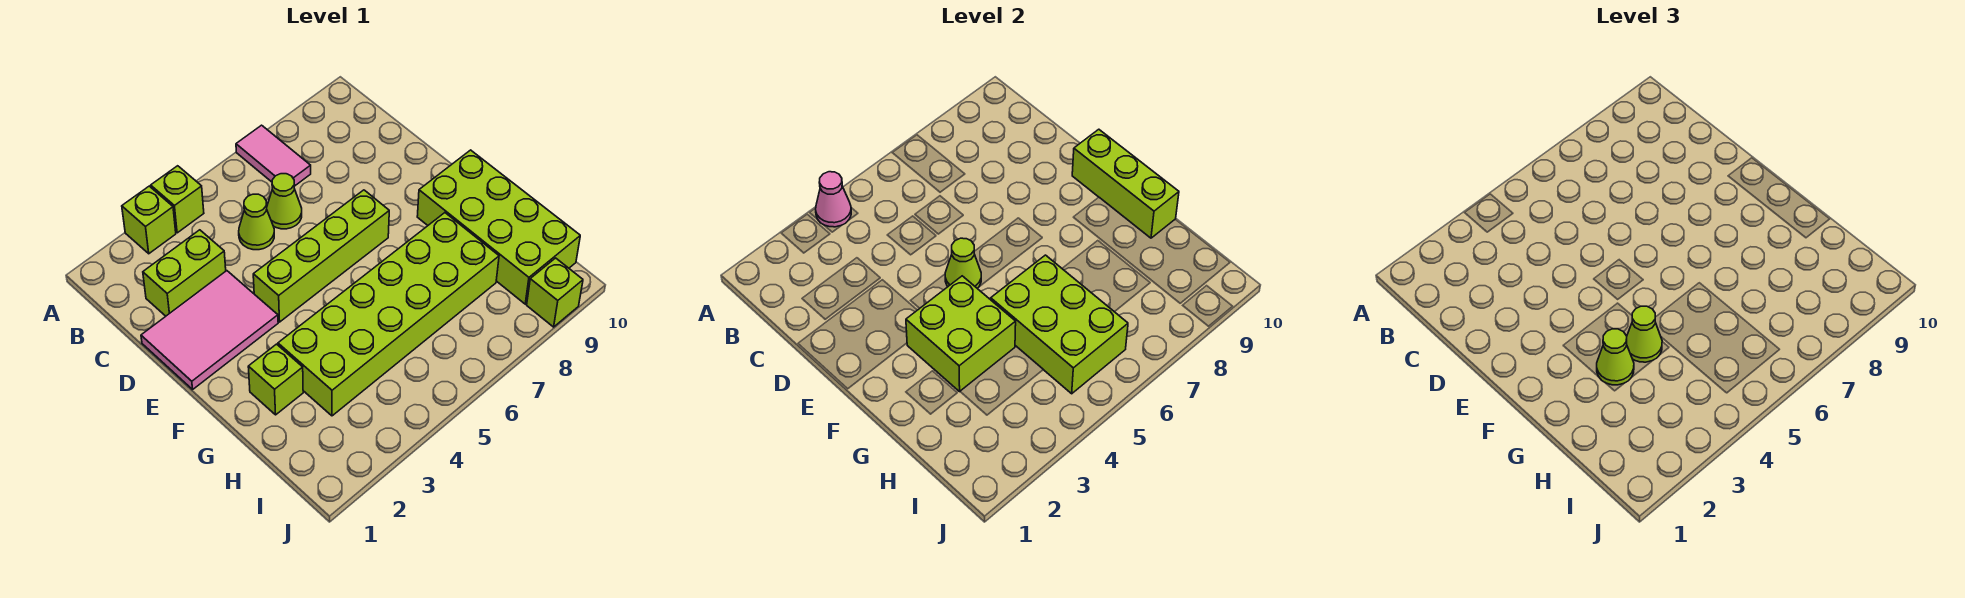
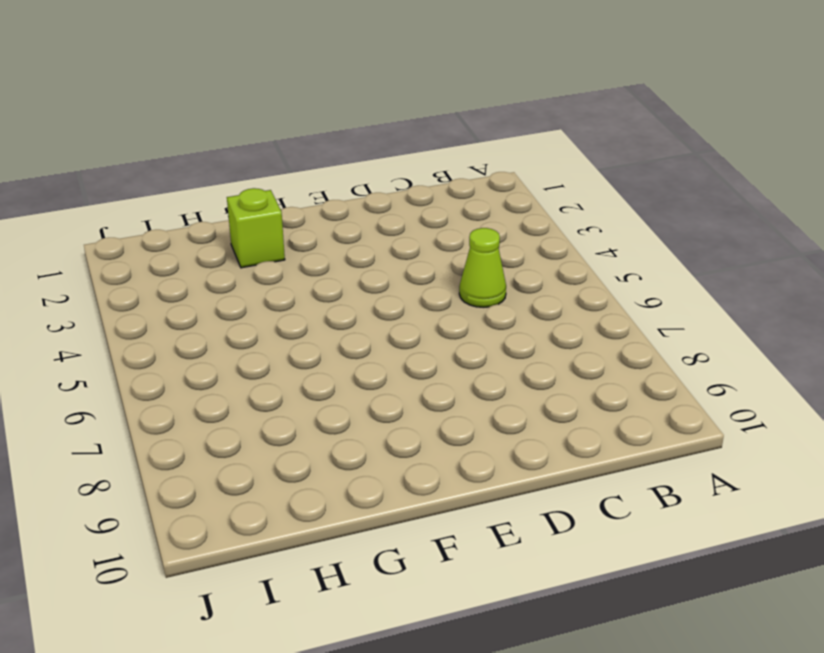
none -> lime brick A3 level 1
none -> lime brick A4 level 1
none -> pink tile A7:B7 level 1

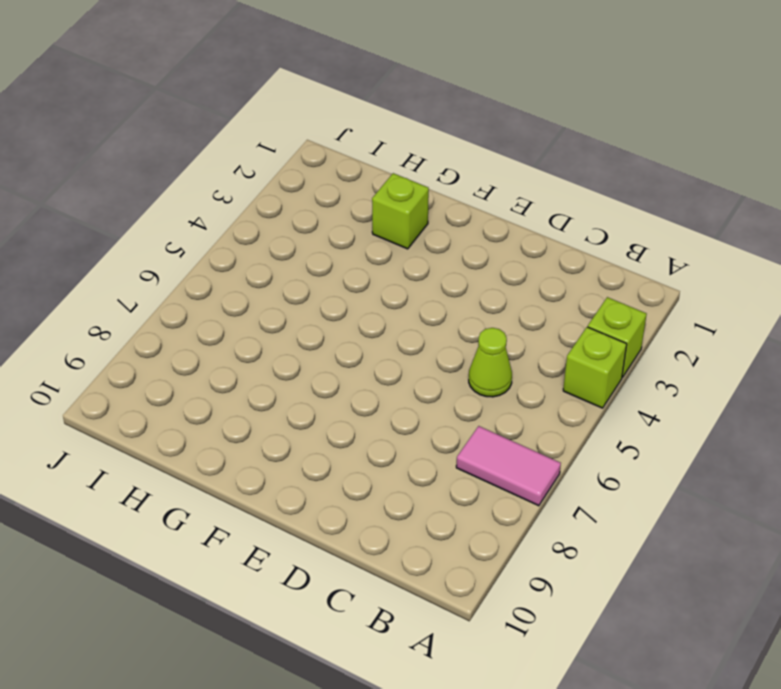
none -> lime brick C2:C3 level 1
none -> lime cone C6 level 1
none -> pink tile D1:E3 level 1

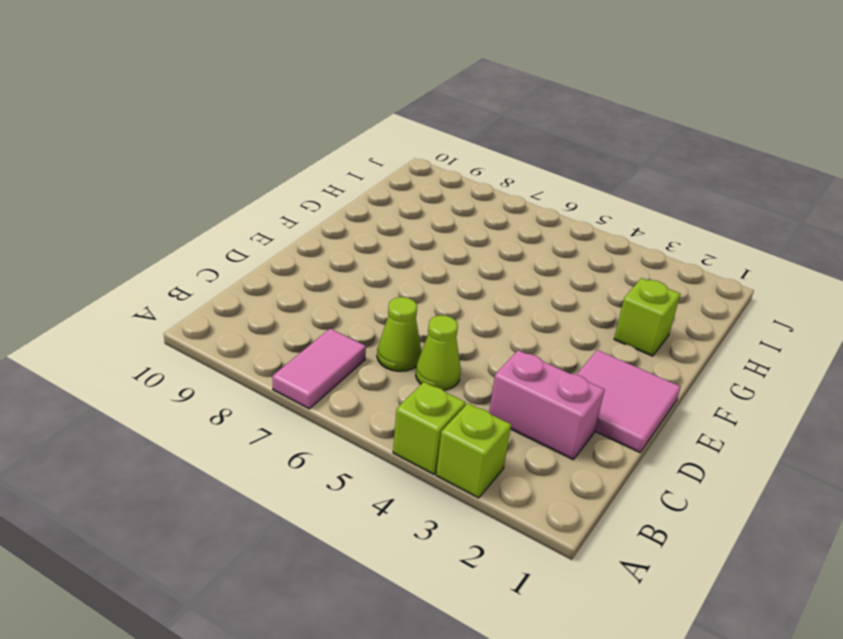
pink brick C2:C3 level 1 -> lime brick C2:C3 level 1
pink tile D1:E2 level 1 -> pink tile D1:E3 level 1
none -> lime brick E4:E7 level 1
none -> lime brick F9:I10 level 1
none -> lime brick G3:H8 level 1

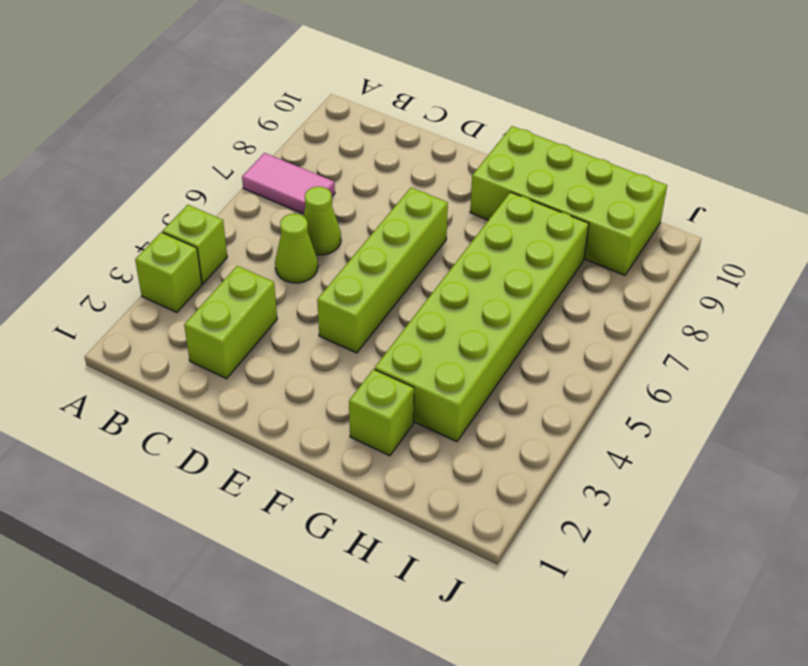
none -> pink tile D1:E3 level 1
none -> lime brick J9 level 1
none -> pink cone A4 level 2

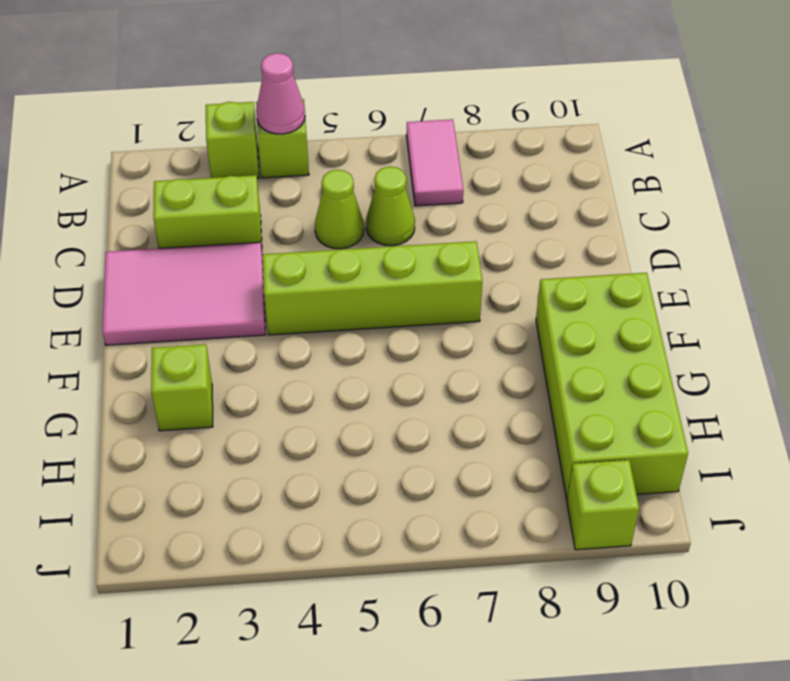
none -> lime brick G3:H8 level 1
none -> lime cone E5 level 2
none -> lime brick E10:G10 level 2

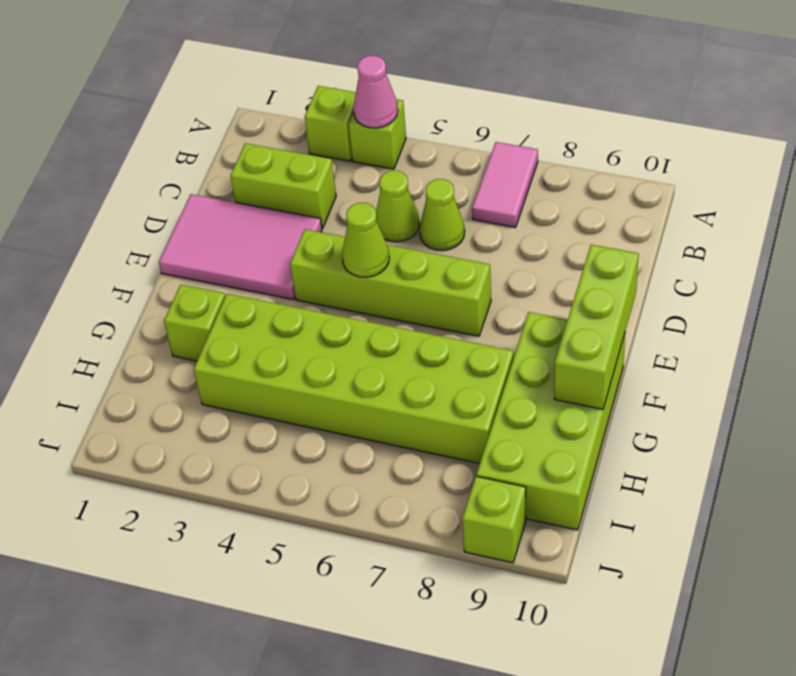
none -> lime brick F3:G4 level 2
none -> lime brick G5:I6 level 2
none -> lime cone G3 level 3

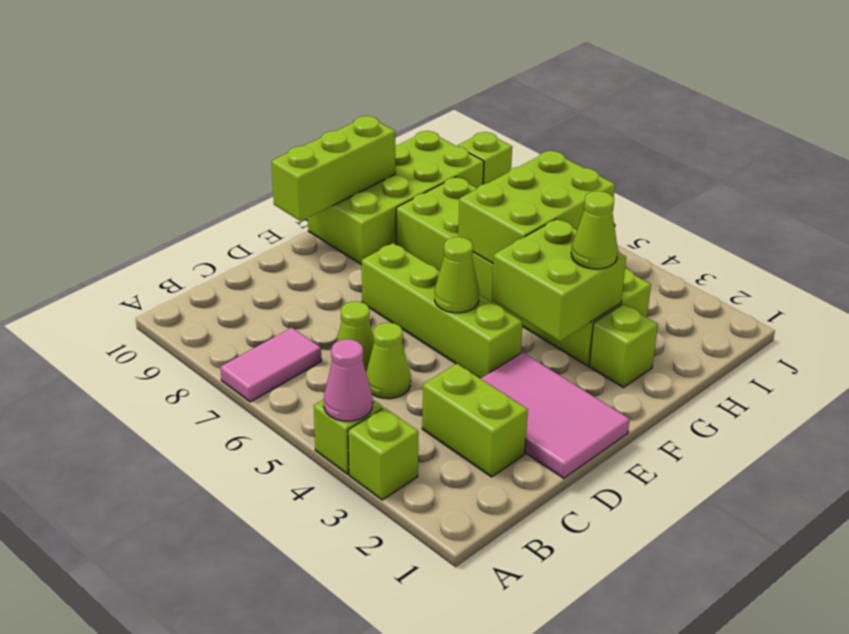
none -> lime cone G4 level 3

